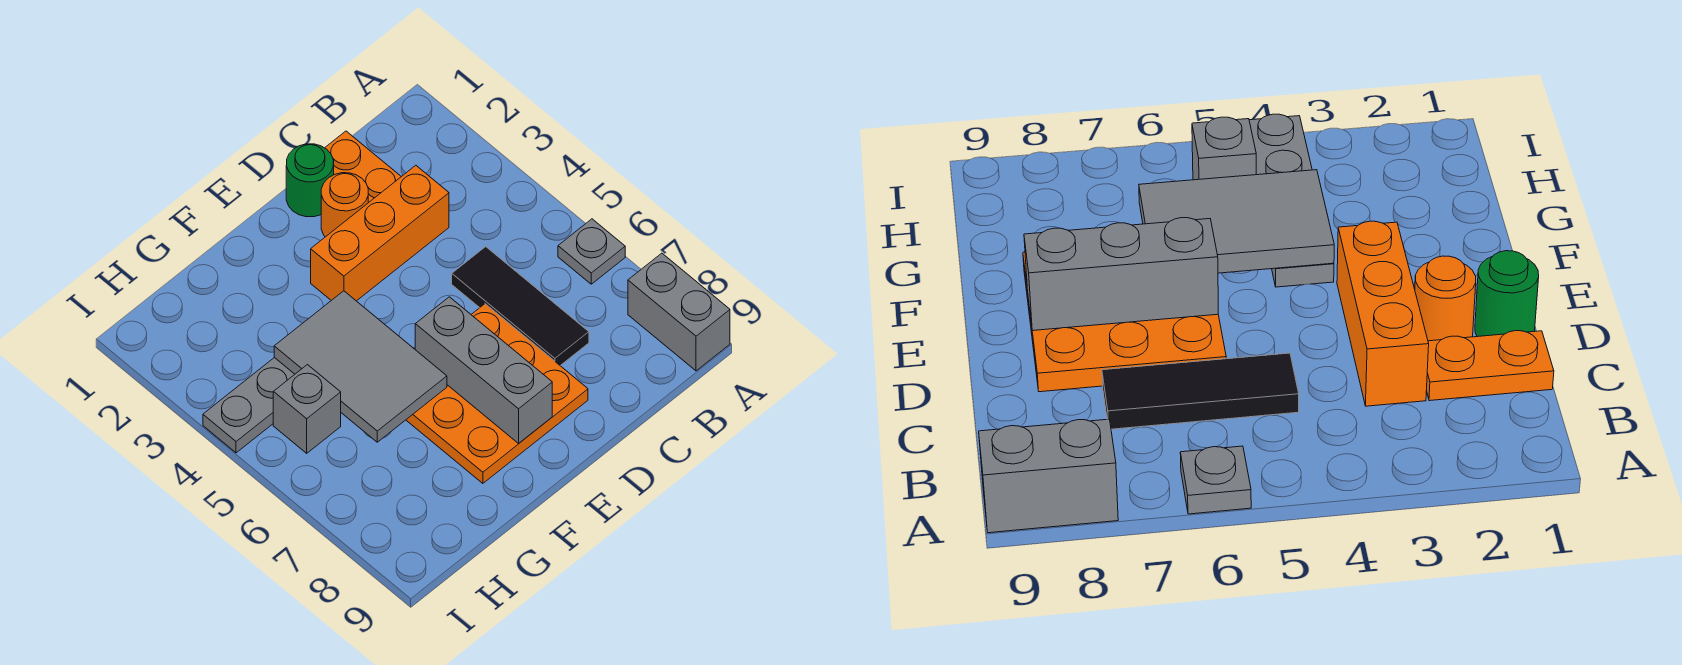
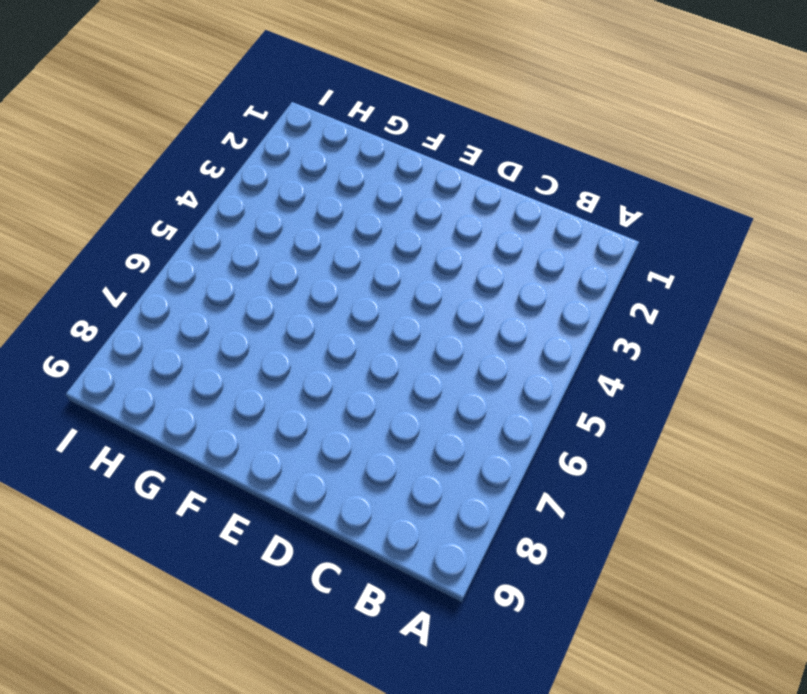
none -> grey plate A6 level 1
none -> grey brick A8:A9 level 1
none -> orange plate C1:C2 level 1

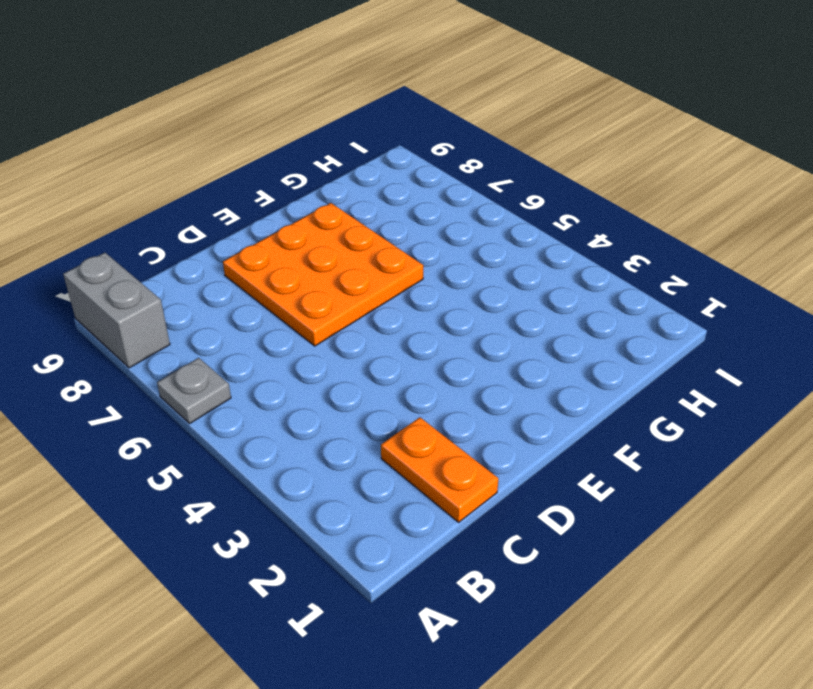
none -> orange brick C3:E3 level 1
none -> black tile C5:C7 level 1
none -> green round brick D1 level 1

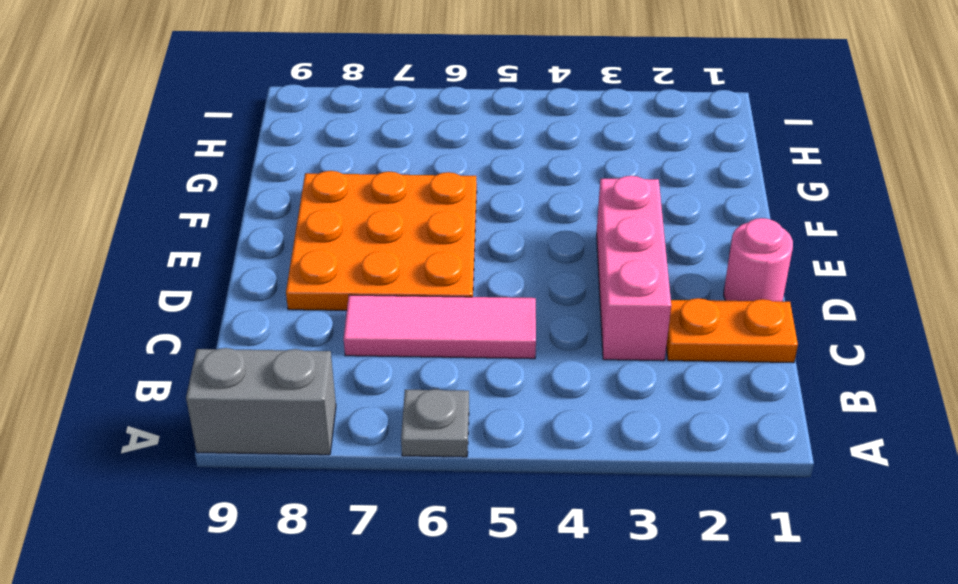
pink brick C3:E3 level 1 -> orange brick C3:E3 level 1
pink tile C5:C7 level 1 -> black tile C5:C7 level 1
pink round brick D1 level 1 -> green round brick D1 level 1
none -> orange round brick D2 level 1
none -> grey plate F4:I4 level 1
none -> grey brick H5 level 1

